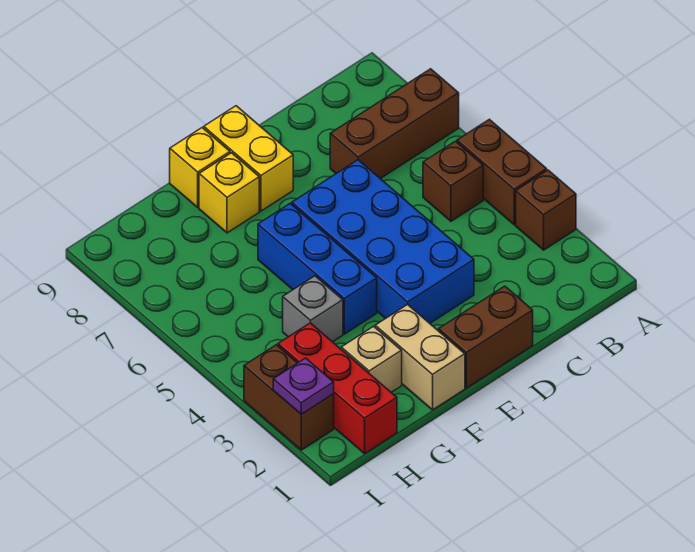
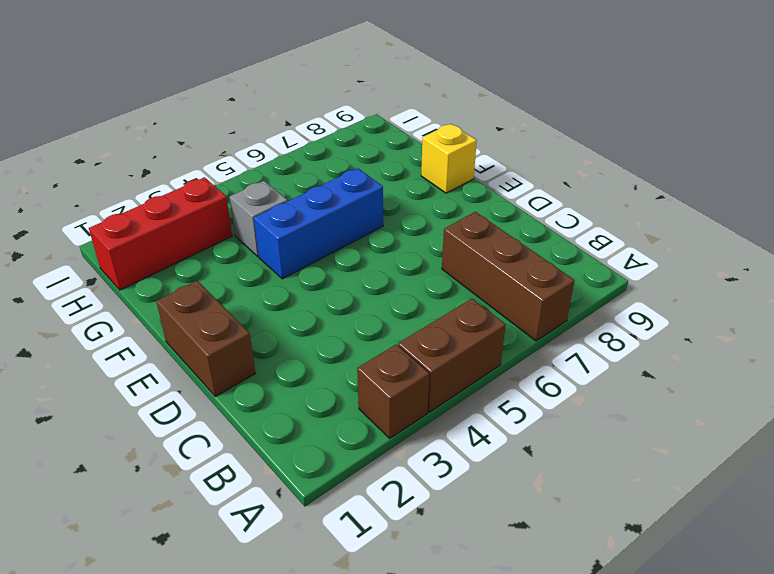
none -> brown brick B5 level 1
none -> blue brick D3:E6 level 1
none -> yellow brick E8:E9 level 1

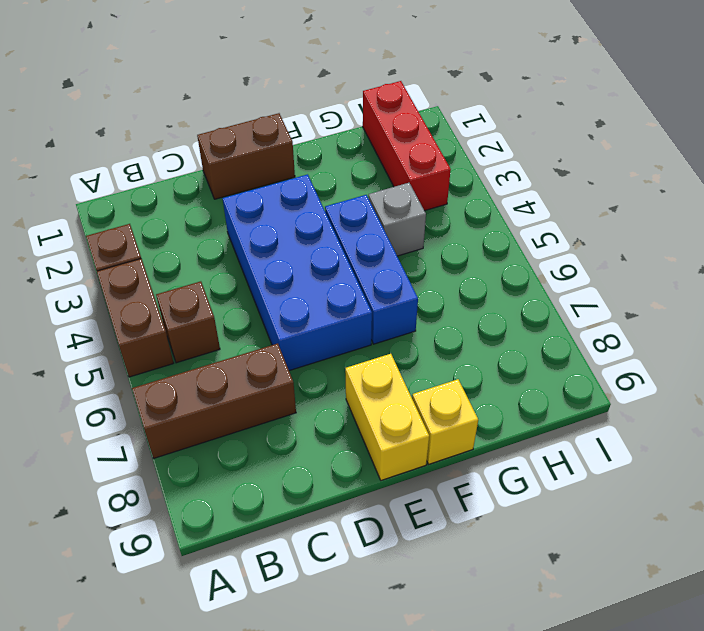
none -> tan brick F1:F2 level 1
none -> yellow brick F8 level 1
none -> tan brick G2 level 1

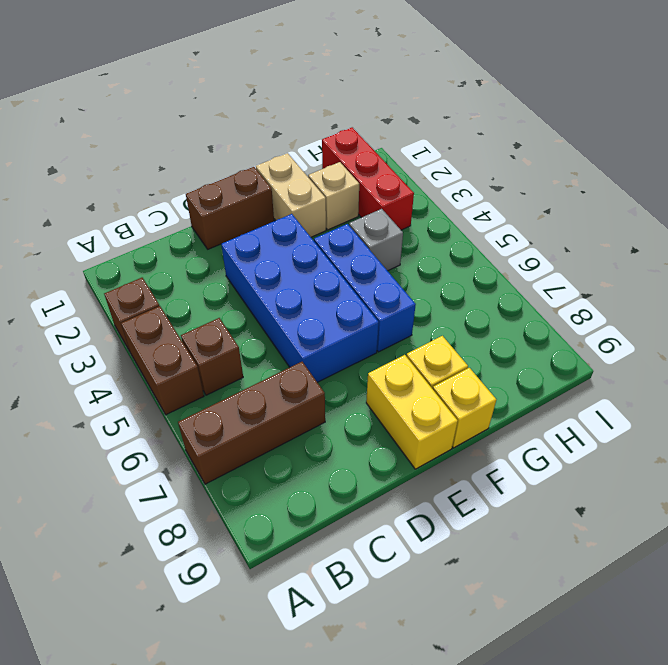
none -> brown brick I2:I3 level 1
none -> purple plate I2 level 2

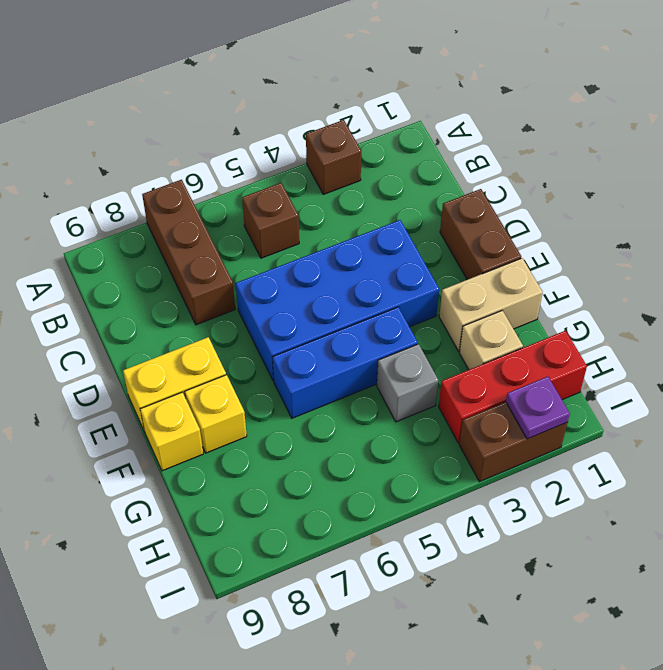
none -> brown brick A4:A5 level 1

